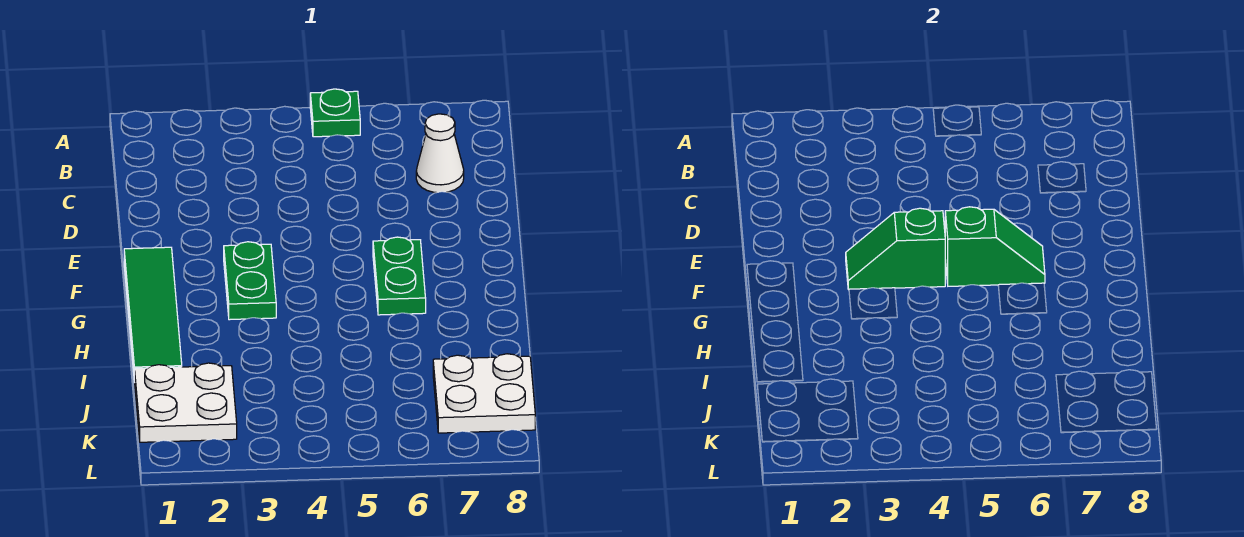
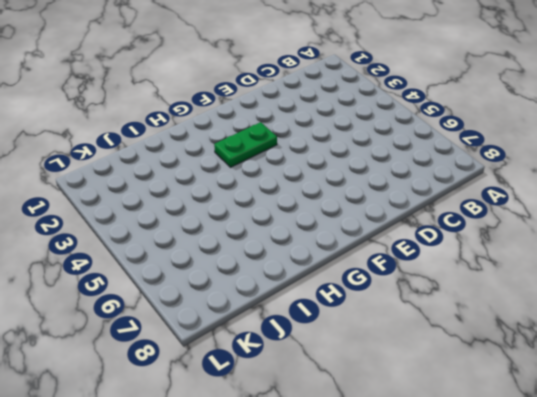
none -> green plate A5 level 1
none -> white cone C7 level 1

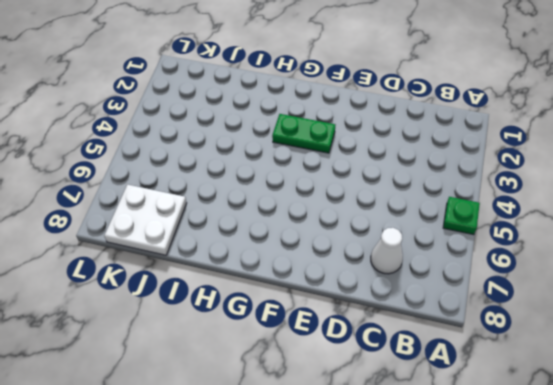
none -> green tile F1:I1 level 1
none -> green plate F6:G6 level 1

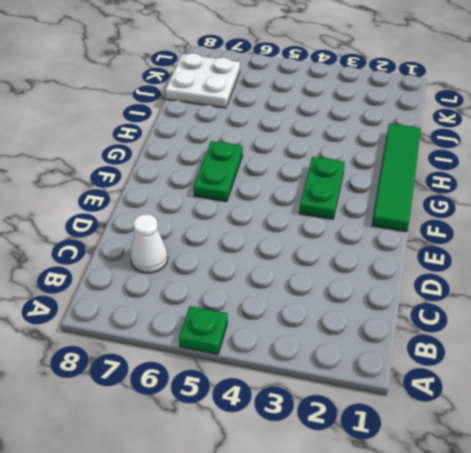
none -> white plate J1:K2 level 1
none -> green slope F3:F4 level 2 top 4

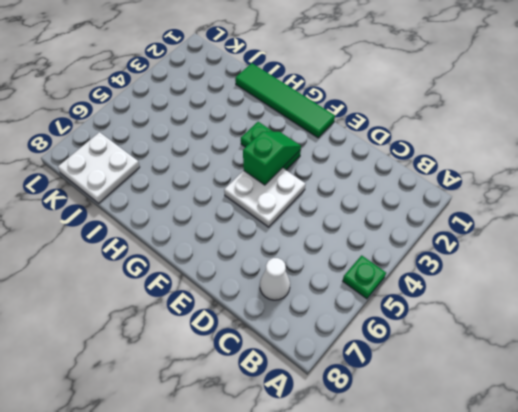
white plate E4:F5 level 1 -> white plate J1:K2 level 1
none -> green plate F6:G6 level 1
none -> green slope F5:F6 level 2 top 5

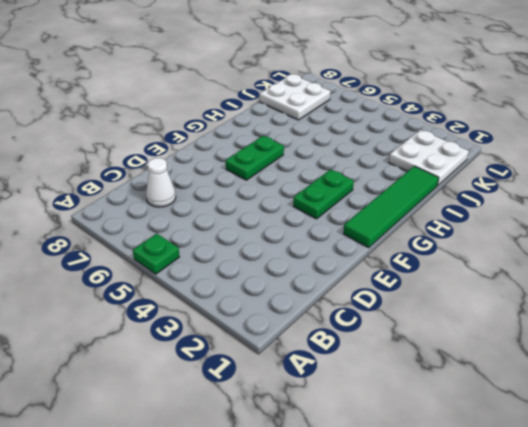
none -> green slope F3:F4 level 2 top 4
none -> green slope F5:F6 level 2 top 5

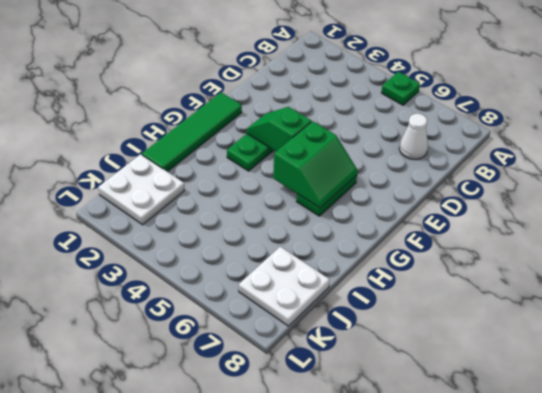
green slope F5:G6 level 2 top 5 -> green slope F5:F6 level 2 top 5

